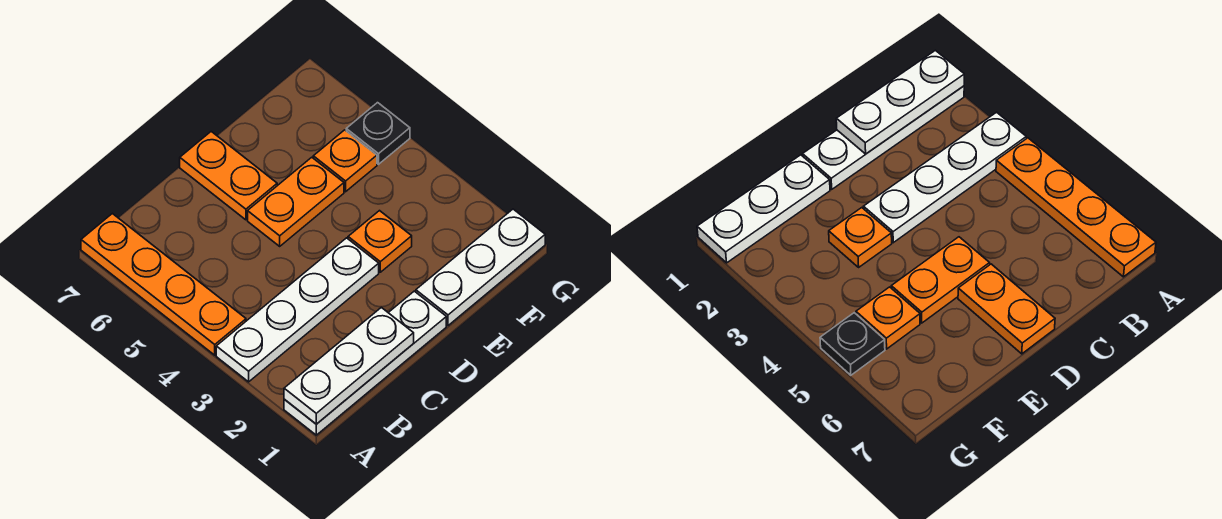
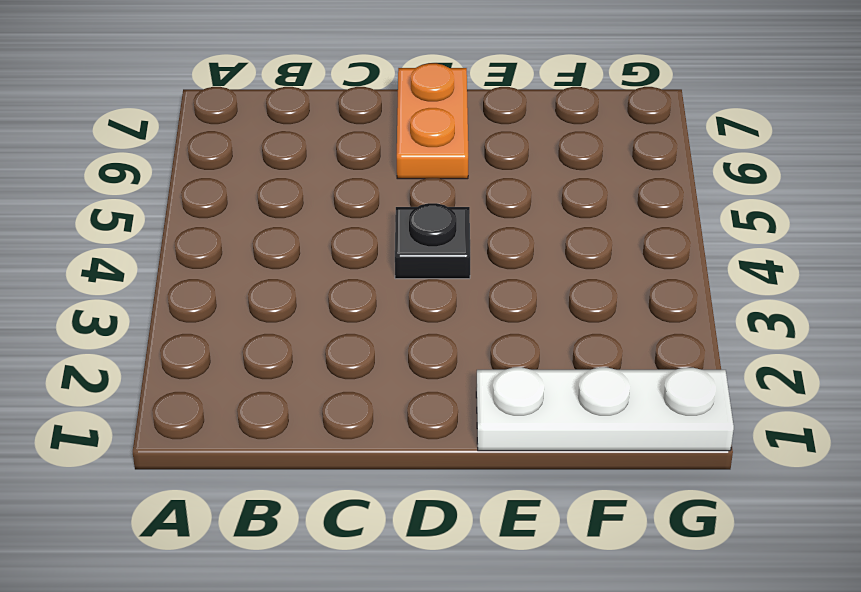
black plate D4 level 1 -> black plate G5 level 1
none -> white plate A1:D1 level 1
none -> white plate A3:D3 level 1

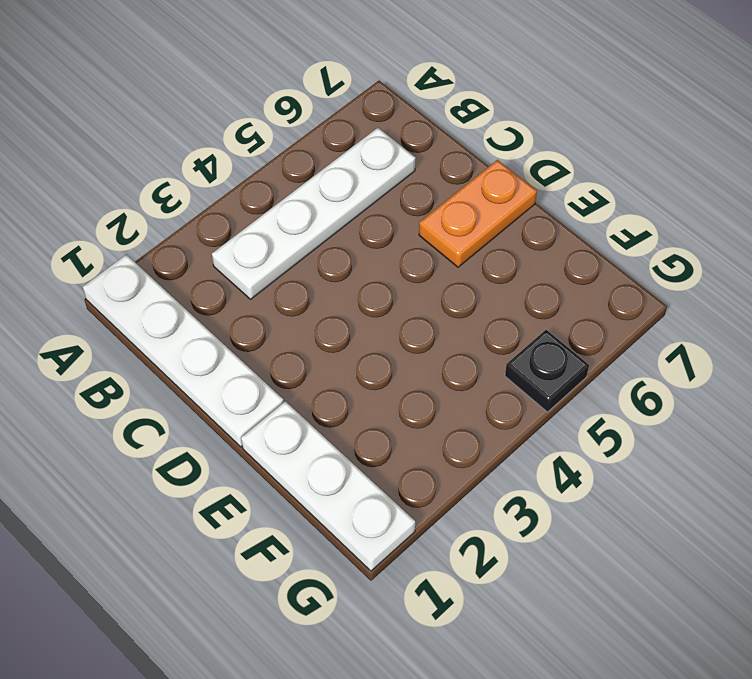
white plate B3:B6 level 1 -> white plate A3:D3 level 1
none -> orange plate A4:A7 level 1
none -> orange plate D5:E5 level 1

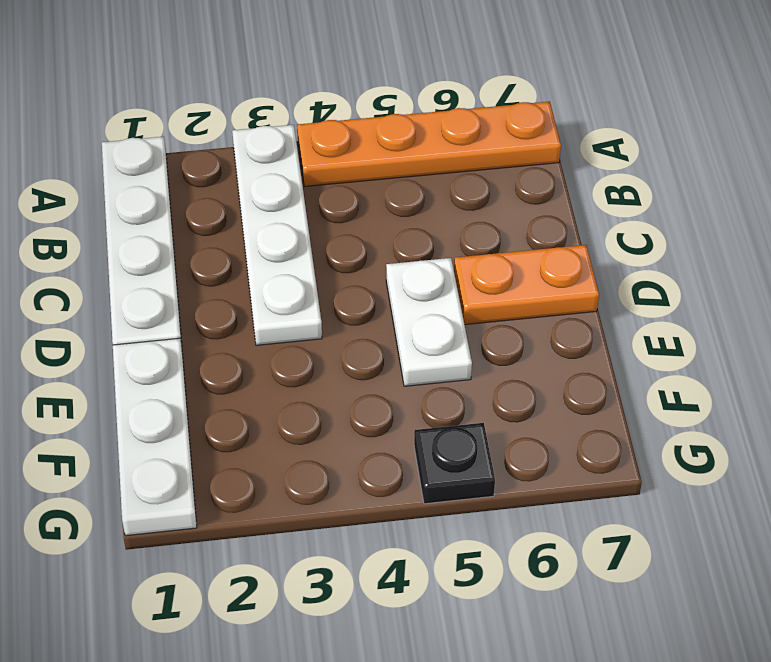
white plate D5:E5 level 1 -> orange plate D5:E5 level 1
none -> orange plate E3 level 1
none -> orange plate F5 level 1

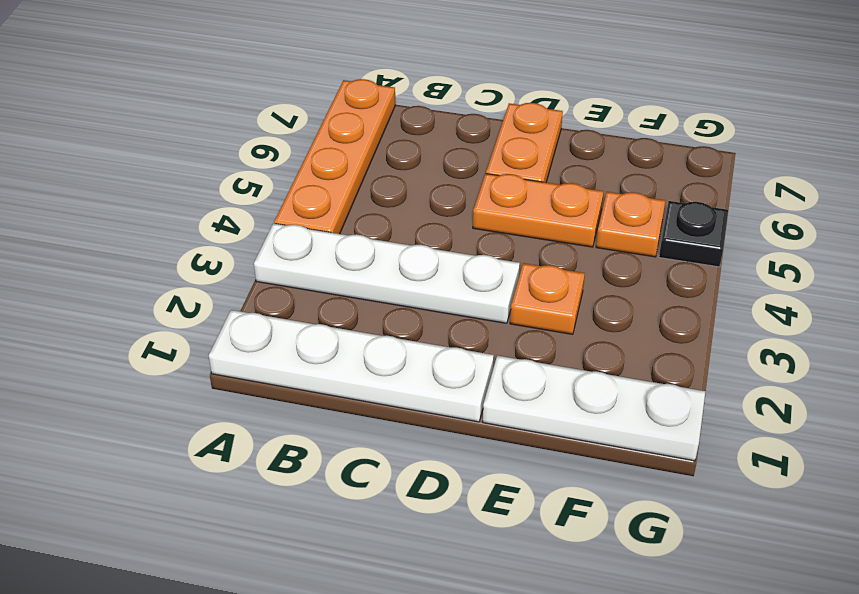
none -> white plate A1:C1 level 2

